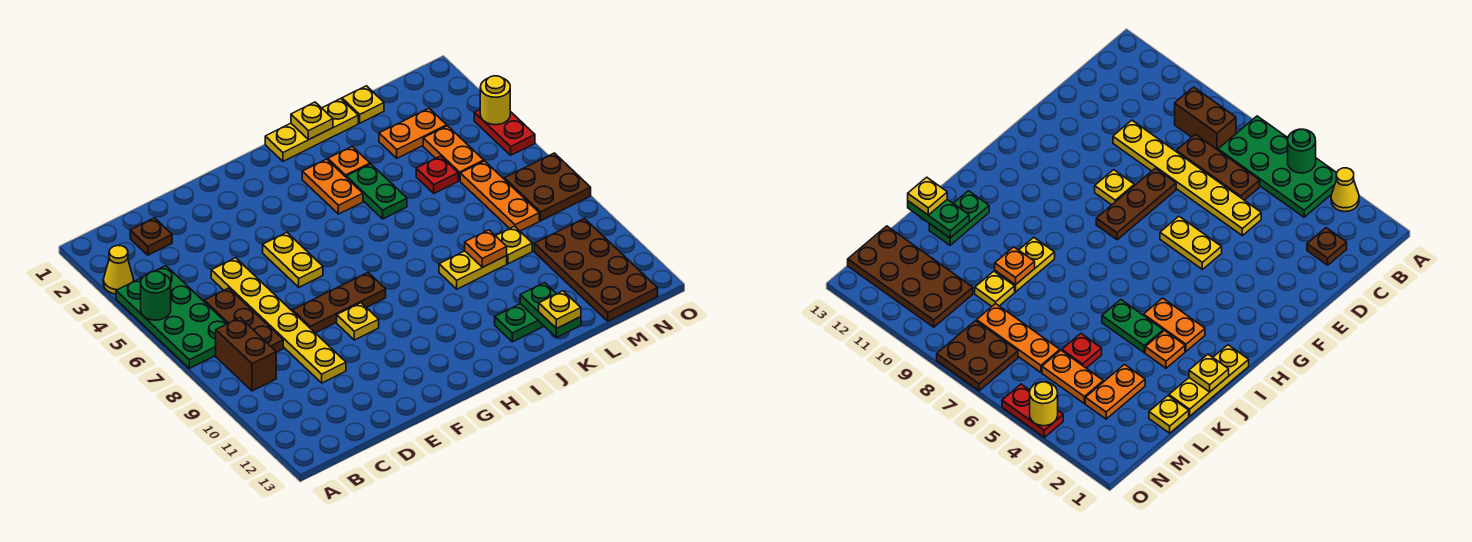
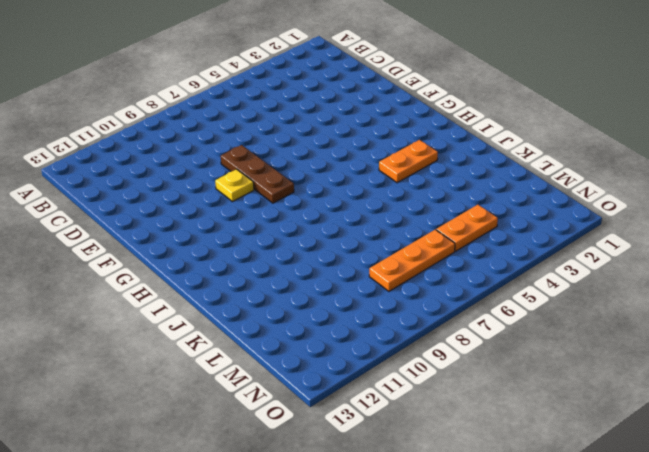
none -> yellow cone A3 level 1
none -> green plate A4:B7 level 1
none -> brown brick B8:B9 level 1
none -> brown plate C2 level 1

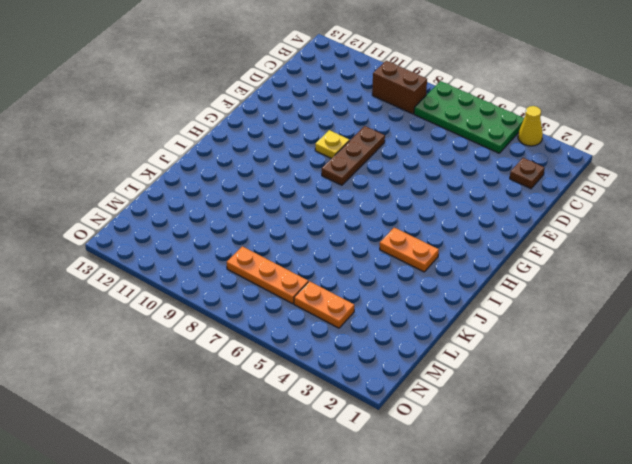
none -> brown plate C6:C8 level 1
none -> yellow plate D5:D10 level 1
none -> yellow plate F5:F6 level 1
none -> yellow plate I1:K1 level 1

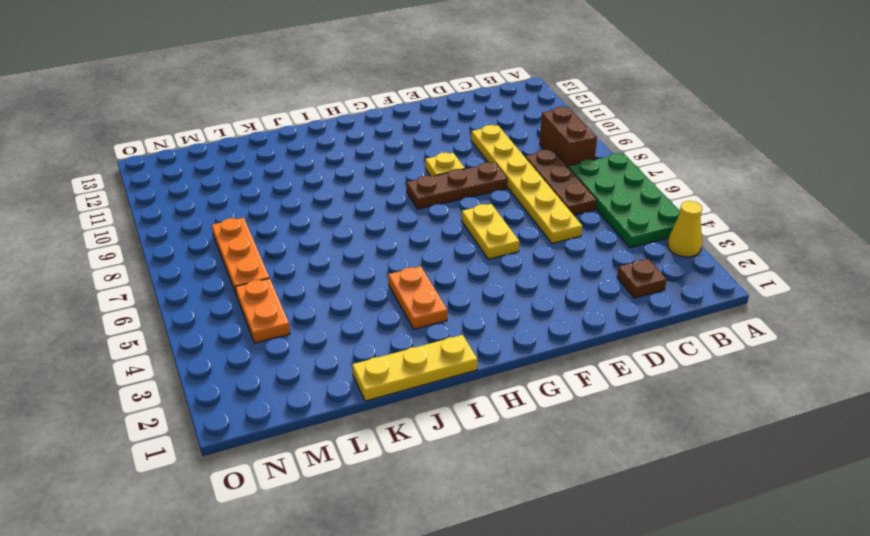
none -> orange plate J3 level 1
none -> green plate J4:J5 level 1
none -> yellow plate J9:K9 level 1
none -> green plate J12:K12 level 1

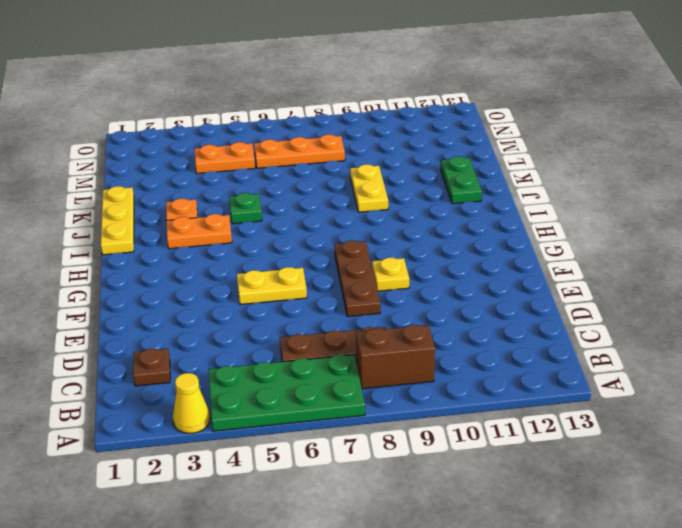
green plate J5 level 1 -> green plate J4:J5 level 1
none -> yellow plate D5:D10 level 1
none -> yellow plate L1 level 1
none -> orange plate L3:M3 level 1
none -> red plate L5 level 1

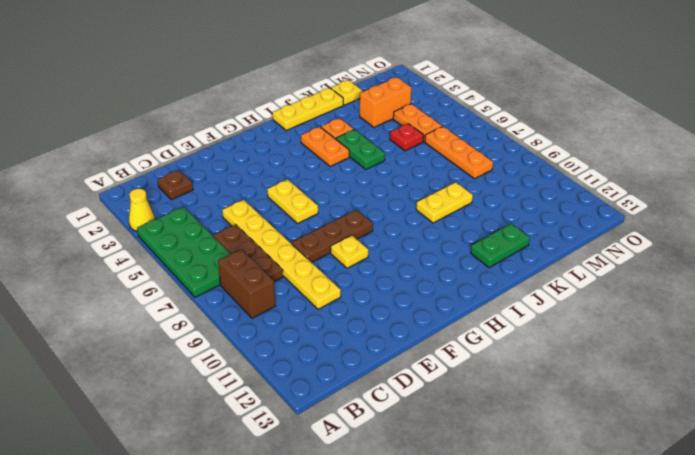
orange brick L3:M3 level 1 -> orange plate L3:M3 level 1
none -> yellow plate L9 level 1
none -> brown plate M10:N13 level 1
none -> brown plate N7:O8 level 1
none -> red plate O4:O5 level 1

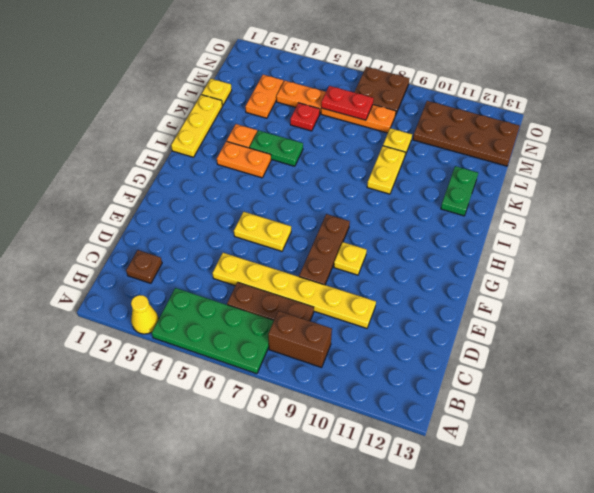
red plate M6:M7 level 2 -> red plate O4:O5 level 1
none -> green round brick A5 level 2
none -> yellow plate J1 level 2
none -> orange plate K9 level 2
none -> green plate K12:K13 level 2

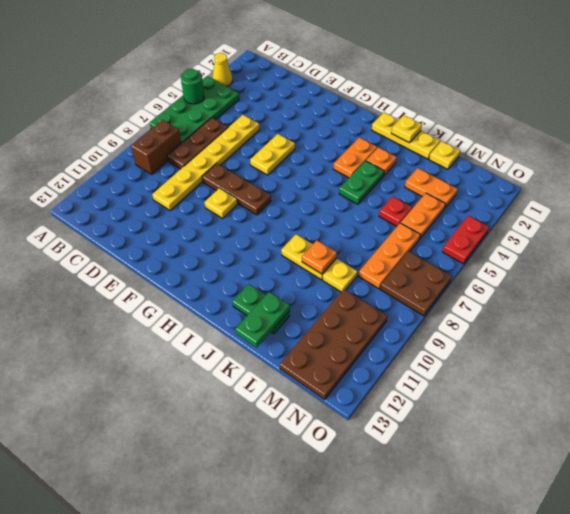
none -> brown plate C2 level 1
none -> yellow round brick O4 level 2
none -> yellow plate K13 level 3

